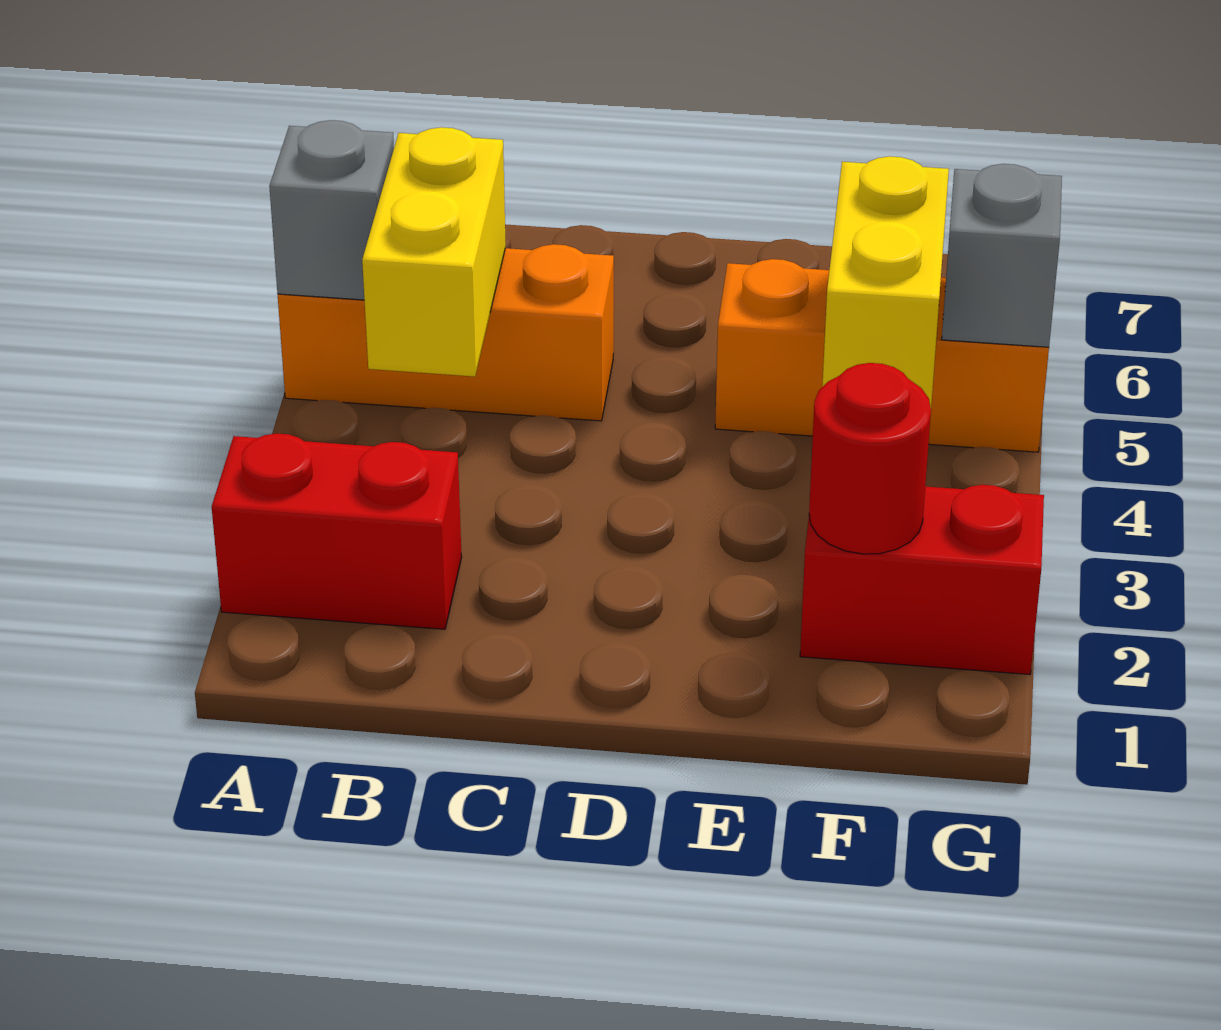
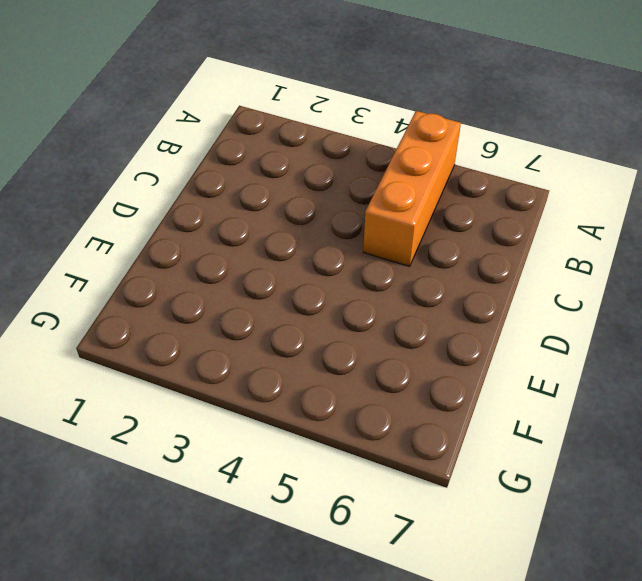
none -> red brick A2:B2 level 1
none -> orange brick E5:G5 level 1

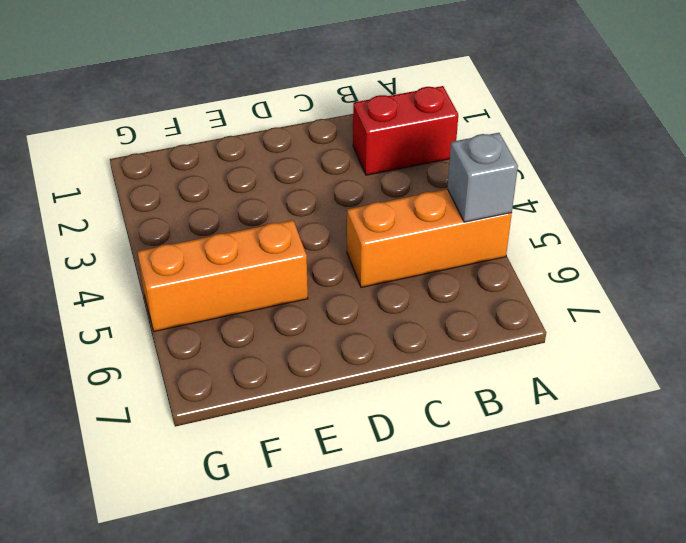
none -> red brick F2:G2 level 1
none -> yellow brick B4:B5 level 2

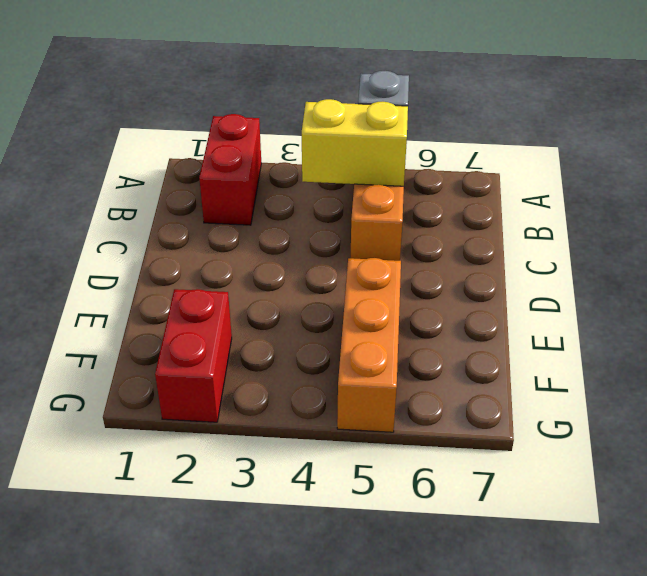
none -> red round brick F2 level 2
none -> yellow brick F4:F5 level 2

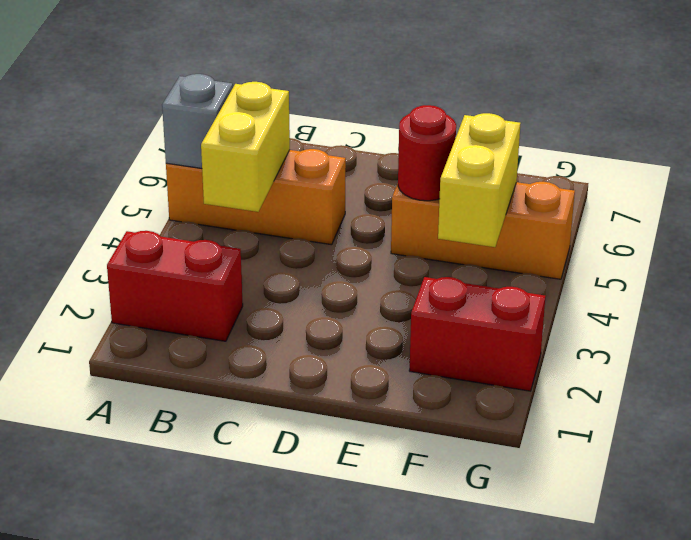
red round brick E5 level 2 -> red round brick F2 level 2
none -> grey brick G5 level 2

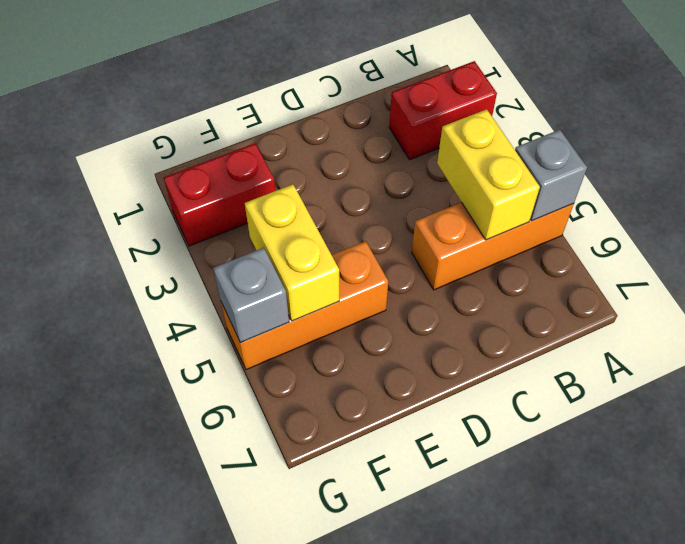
none -> red round brick F2 level 2

